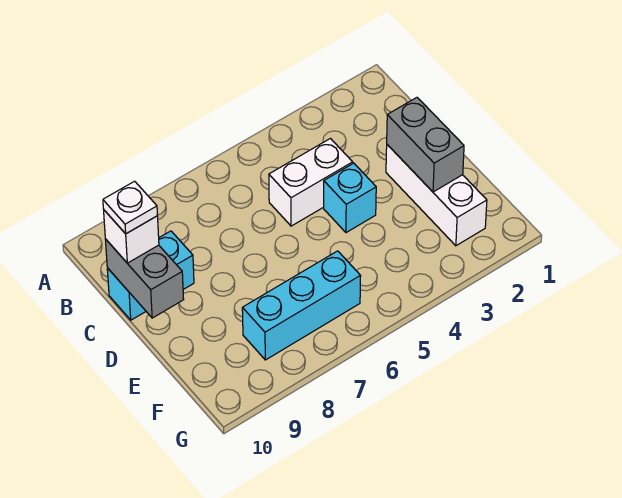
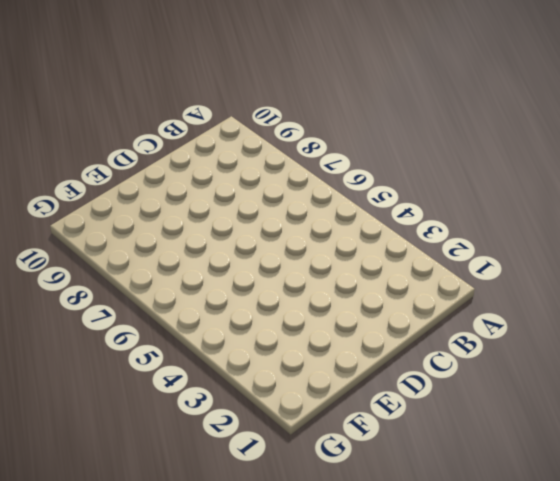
none -> white brick C4:C5 level 1
none -> cyan brick C9:C10 level 1

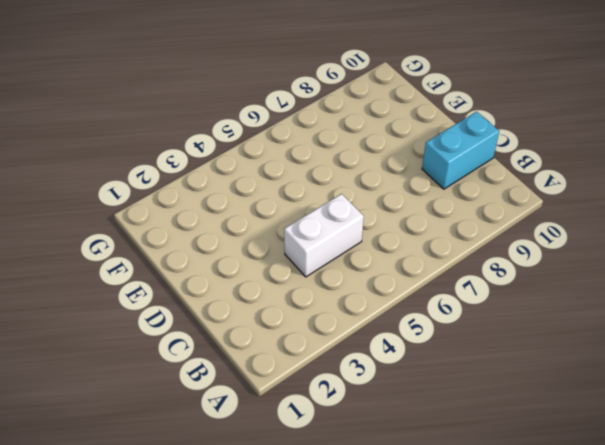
none -> white brick D2:F2 level 1
none -> cyan brick D4 level 1

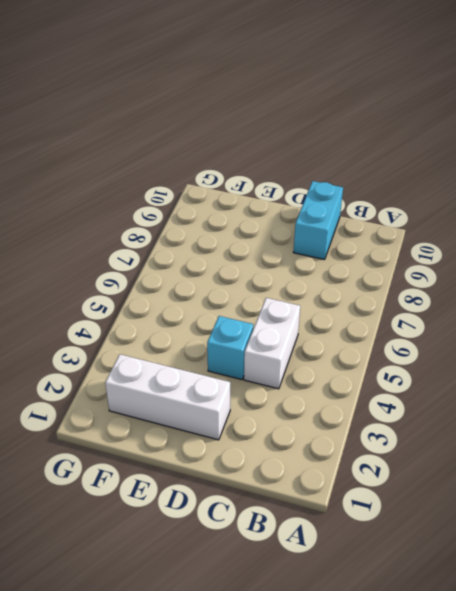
none -> cyan brick F6:F8 level 1
none -> grey brick C10:D10 level 2

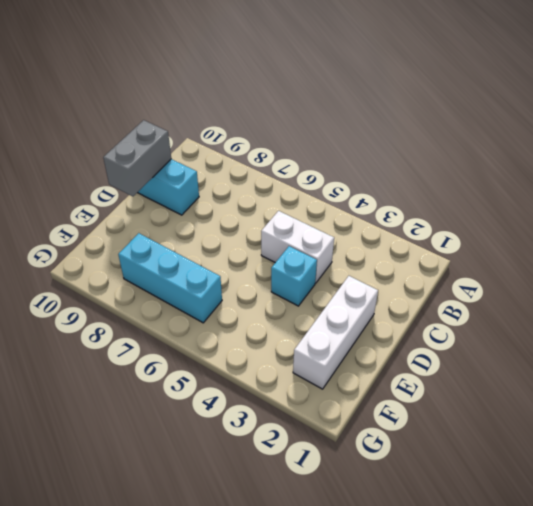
none -> grey brick D2:E2 level 2
none -> white brick C10 level 3

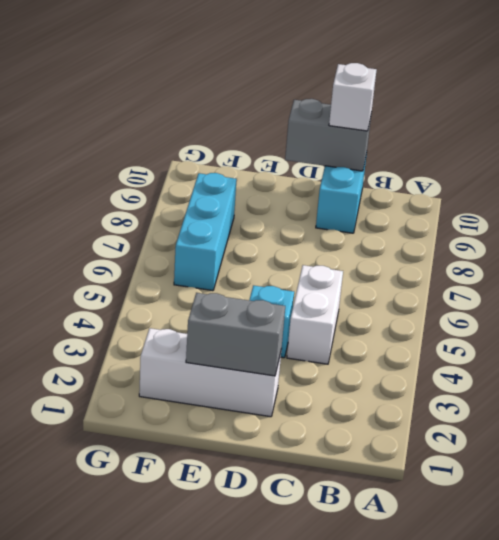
none -> white plate C10 level 4

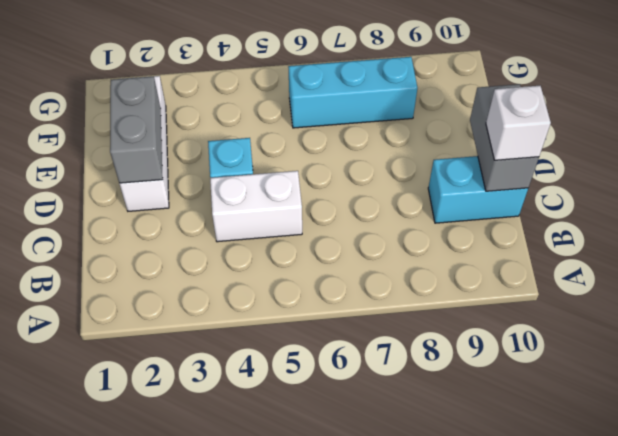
none -> white plate C10 level 4

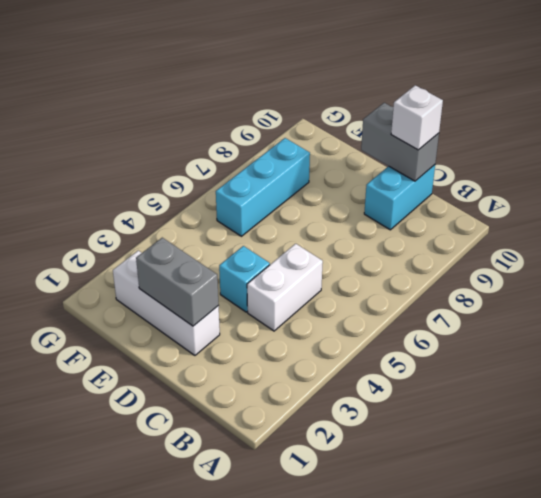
none -> white plate C10 level 4

